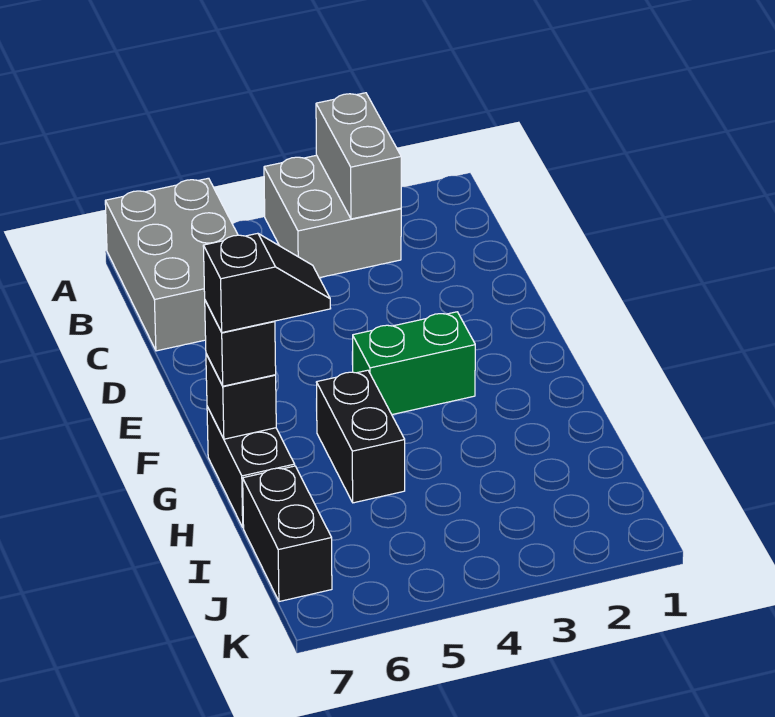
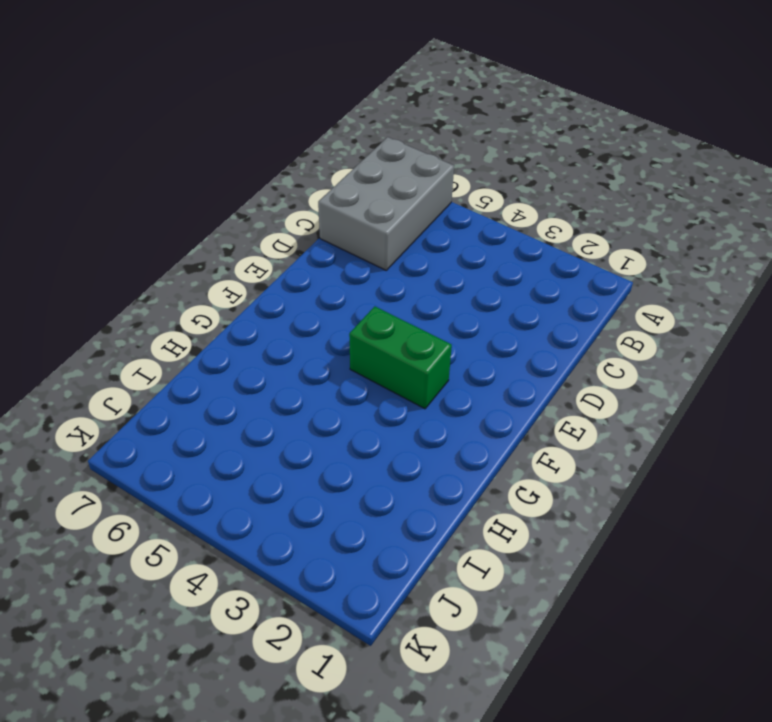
none -> grey brick A3:B4 level 1
none -> black brick G5:H5 level 1

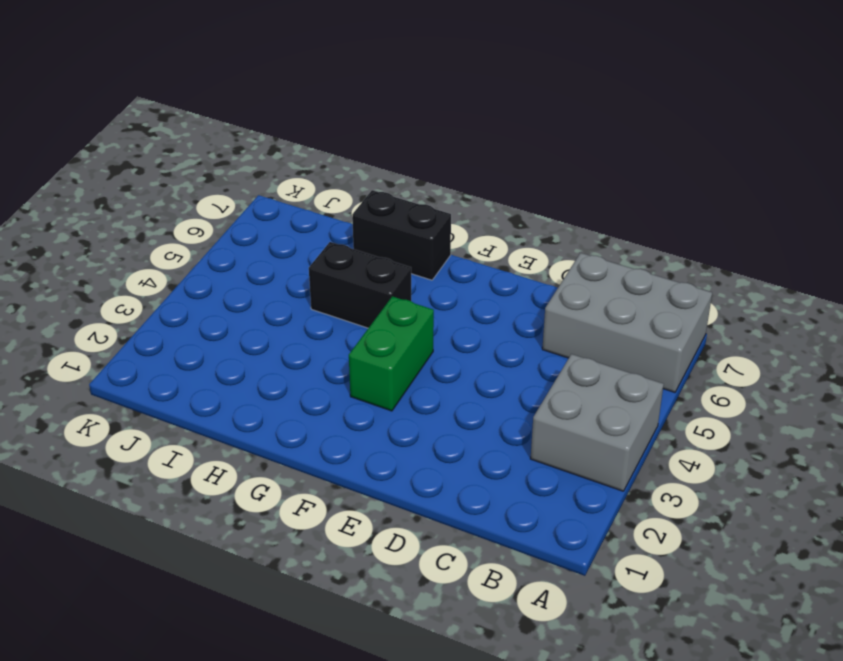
none -> black brick I7:J7 level 1
none -> grey brick A3:B3 level 2

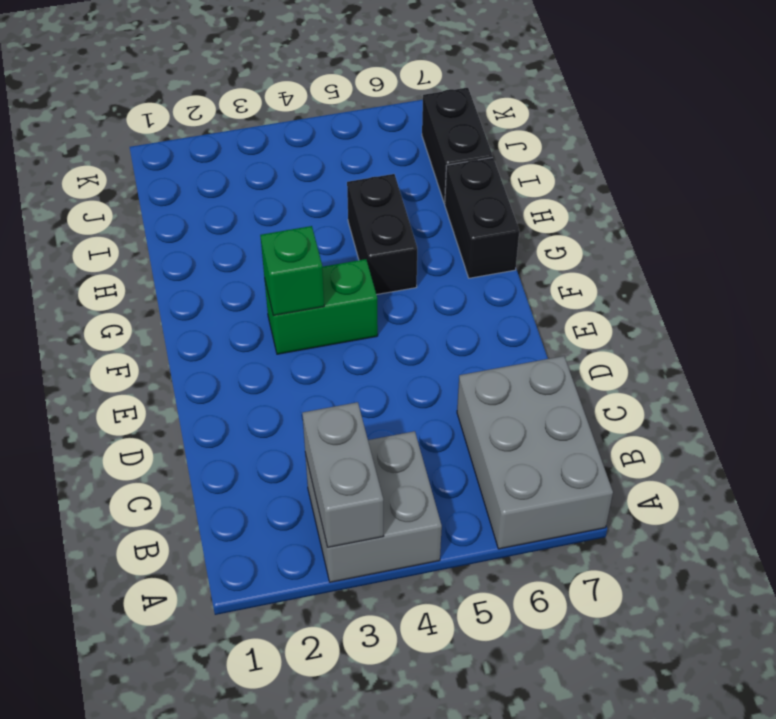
green brick F3 level 2 -> none
none -> black brick G7 level 2
none -> black brick G7 level 3

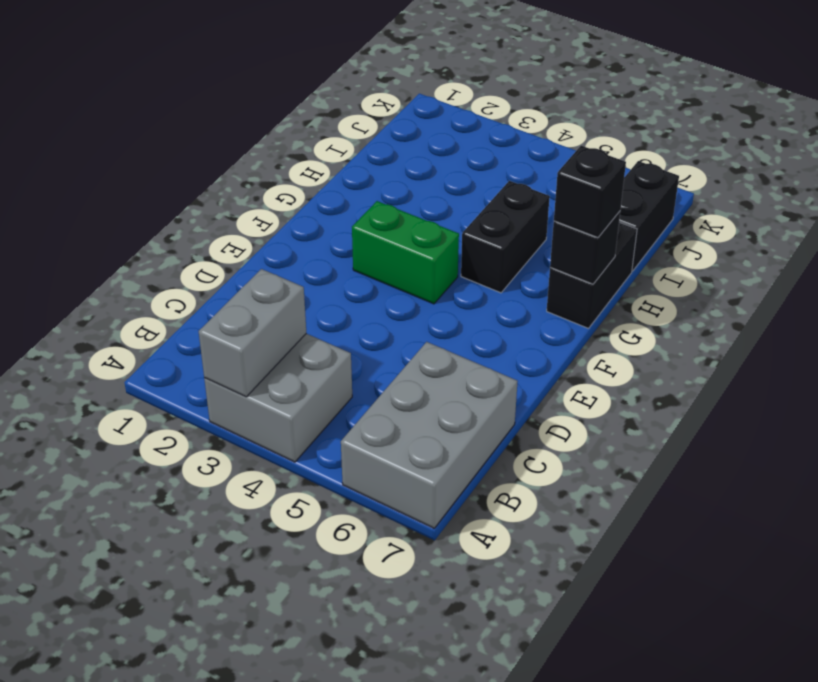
none -> black slope G6:G7 level 4 top 7

